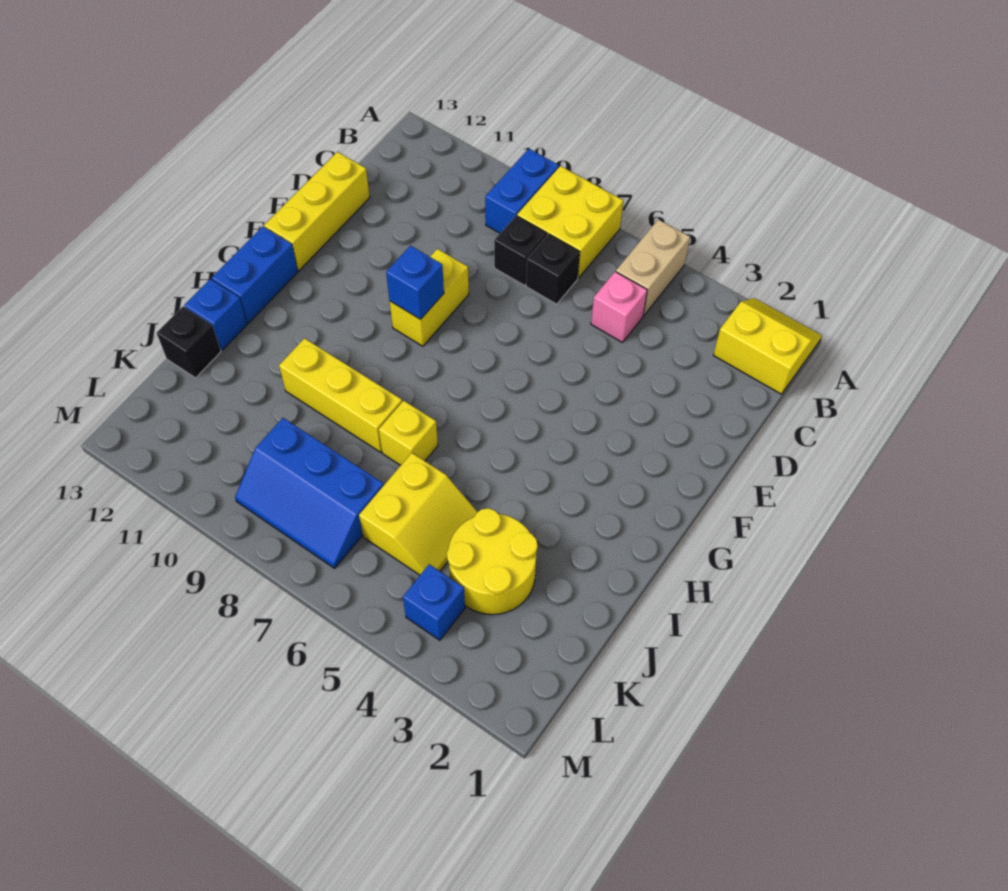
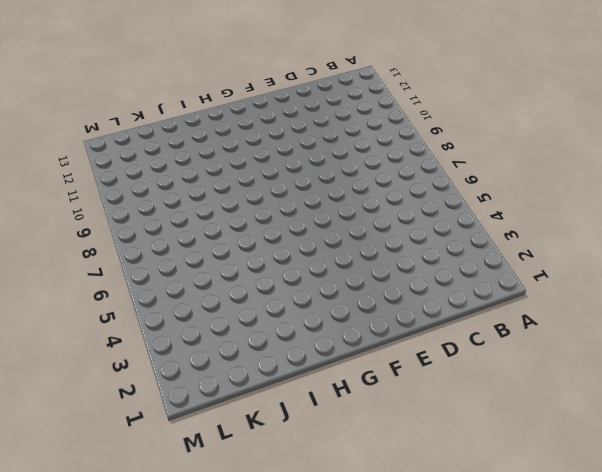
none -> yellow slope A1:B2 level 1 top B
none -> tan brick A5:B5 level 1
none -> yellow brick A7:B8 level 1

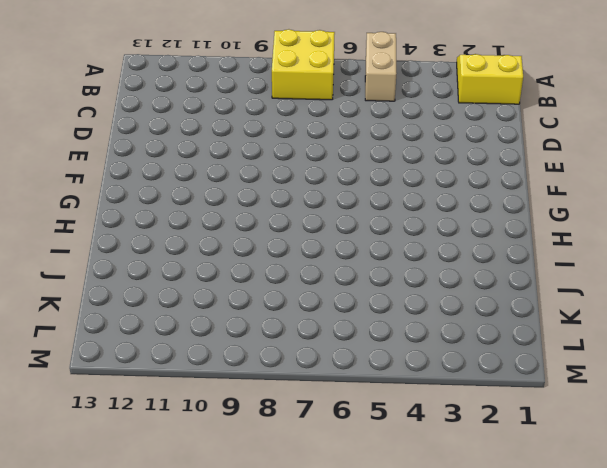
none -> blue brick A9:B9 level 1
none -> pink brick C5 level 1
none -> black brick C7 level 1

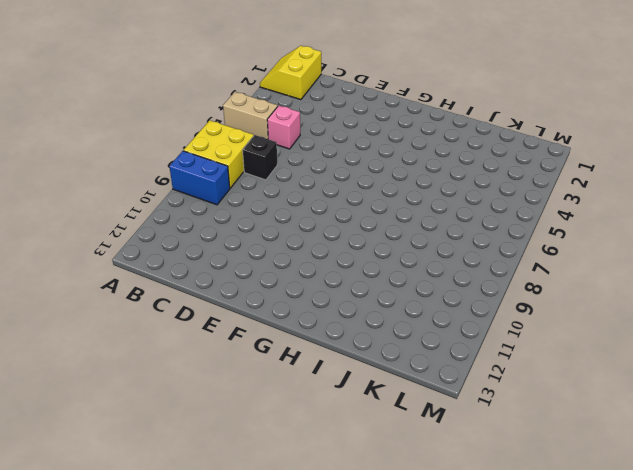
none -> black brick C8 level 1
none -> yellow brick D13:F13 level 1
none -> yellow brick E9:F9 level 1

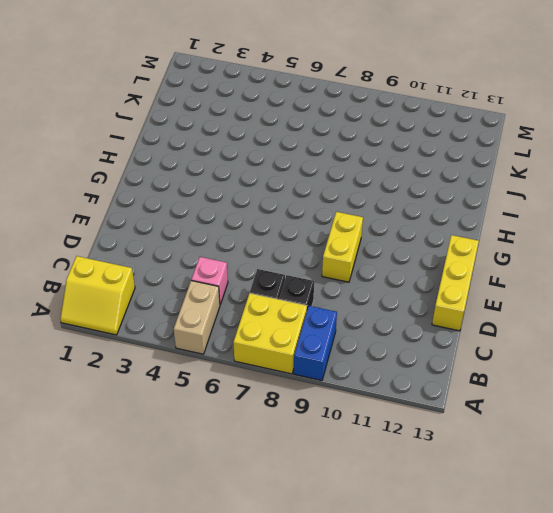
none -> blue brick G13:H13 level 1
none -> yellow brick I7 level 1
none -> yellow brick I8:I10 level 1

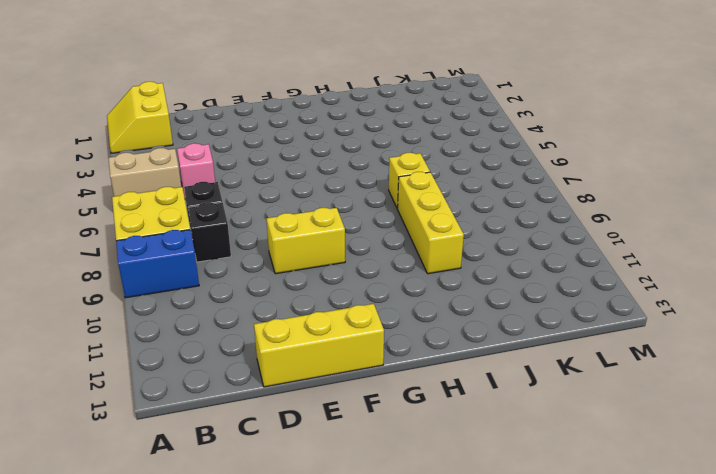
none -> blue brick G13:H13 level 1
none -> blue brick I13 level 1
none -> yellow round brick J3:K4 level 1

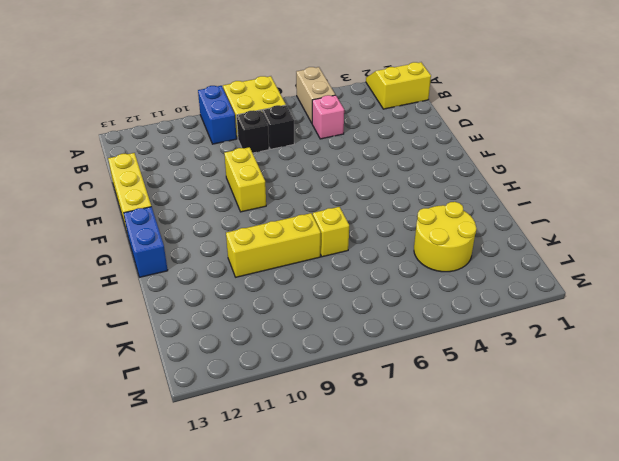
none -> blue brick I13 level 1
none -> yellow slope J5:K6 level 1 top 6
none -> black brick J13 level 1

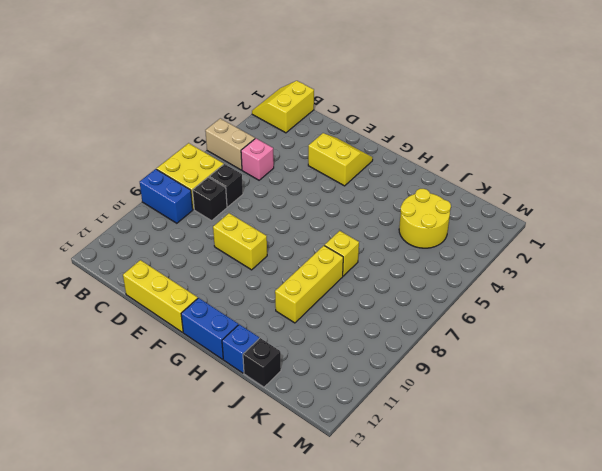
yellow slope E2:F3 level 1 top 3 -> yellow slope J5:K6 level 1 top 6
none -> blue slope K7:L9 level 1 top K
none -> blue brick L4 level 1
none -> blue brick F9 level 2

